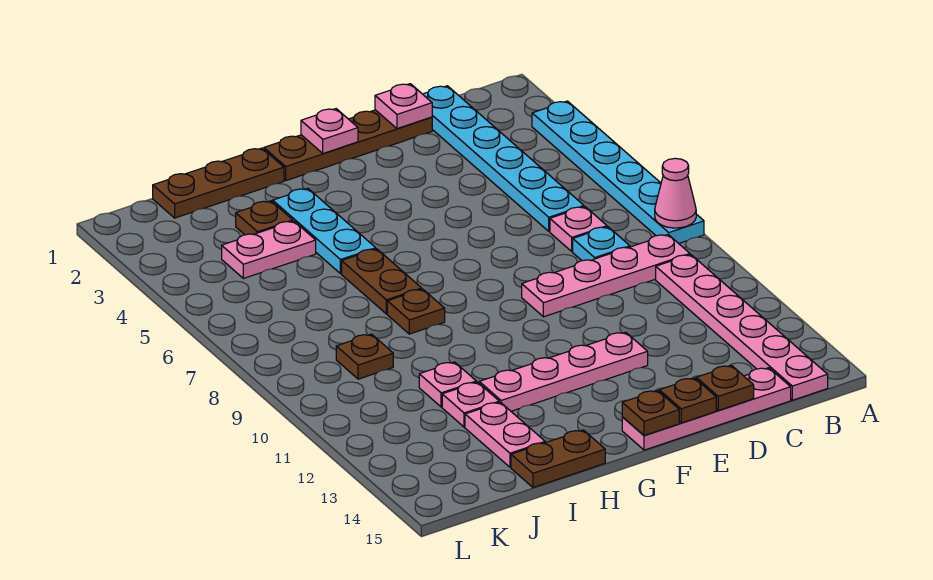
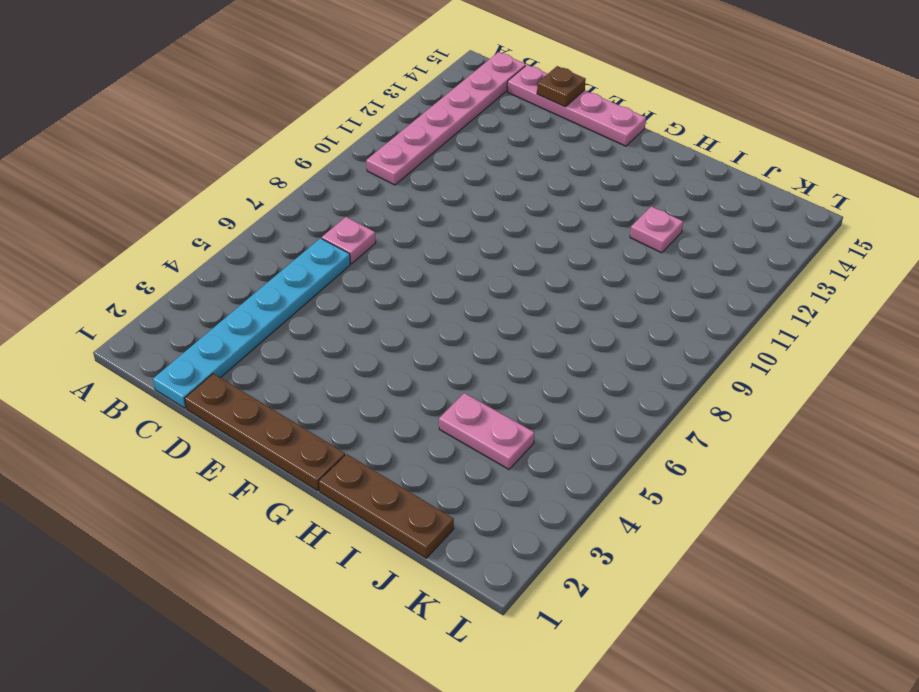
none -> cyan plate A3:A8 level 1
none -> pink plate B9:E9 level 1
none -> cyan plate C8 level 1

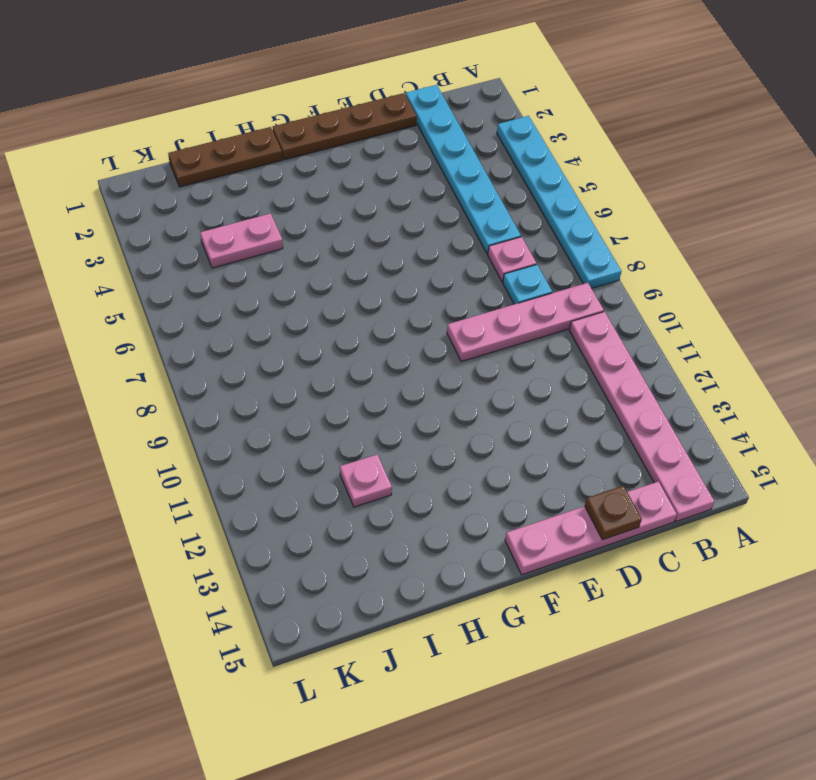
none -> pink plate E12:H12 level 1
none -> cyan plate H3:H5 level 1
none -> brown plate H6:H7 level 1

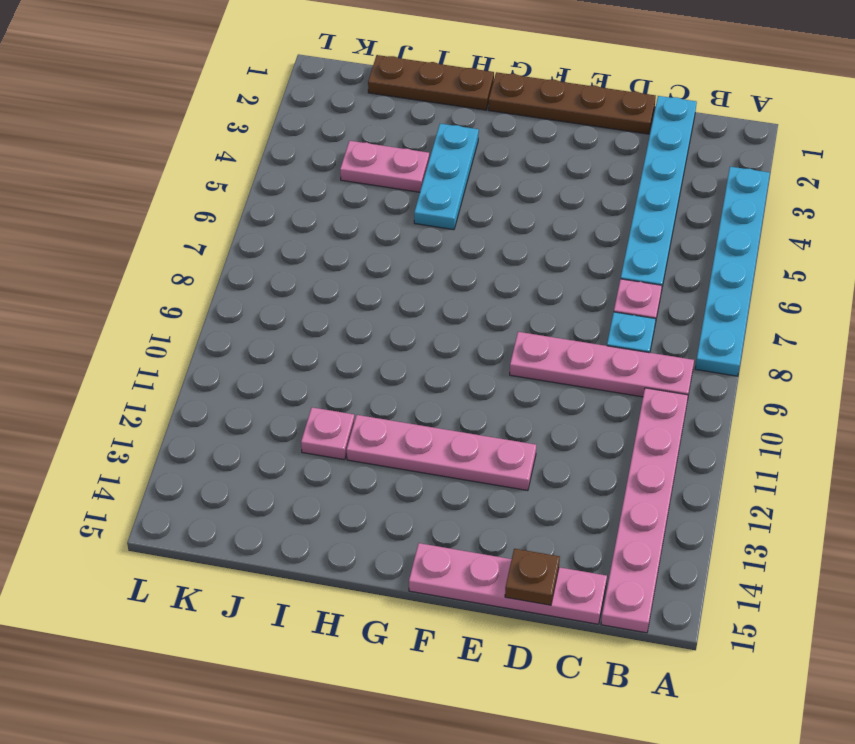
none -> brown plate H6:H7 level 1
none -> brown plate H8 level 1
none -> brown plate H15:I15 level 1

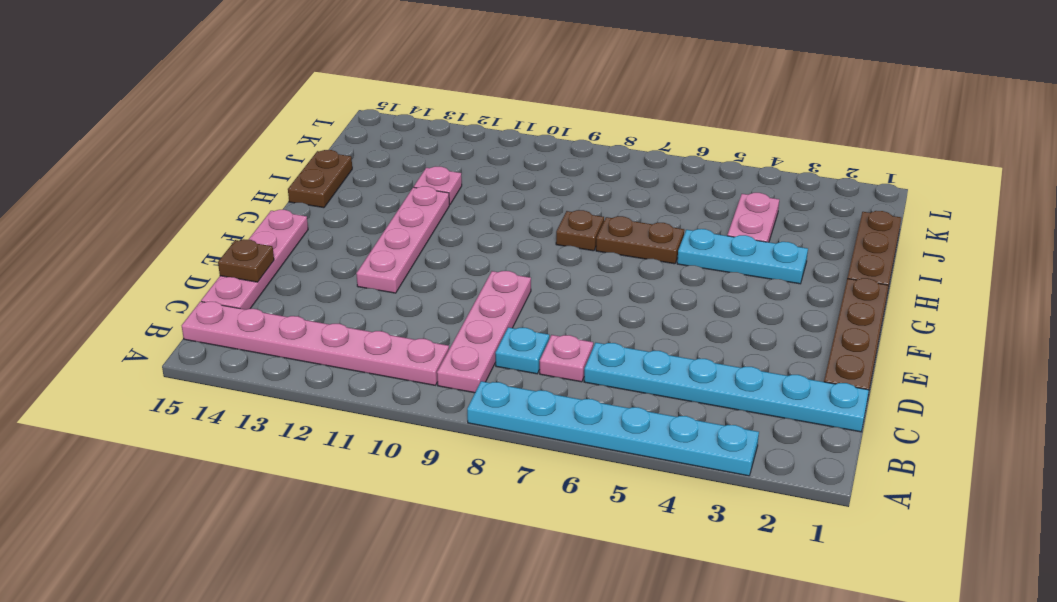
none -> brown plate I3 level 1
none -> pink plate I11 level 1
none -> pink plate I13:I14 level 1

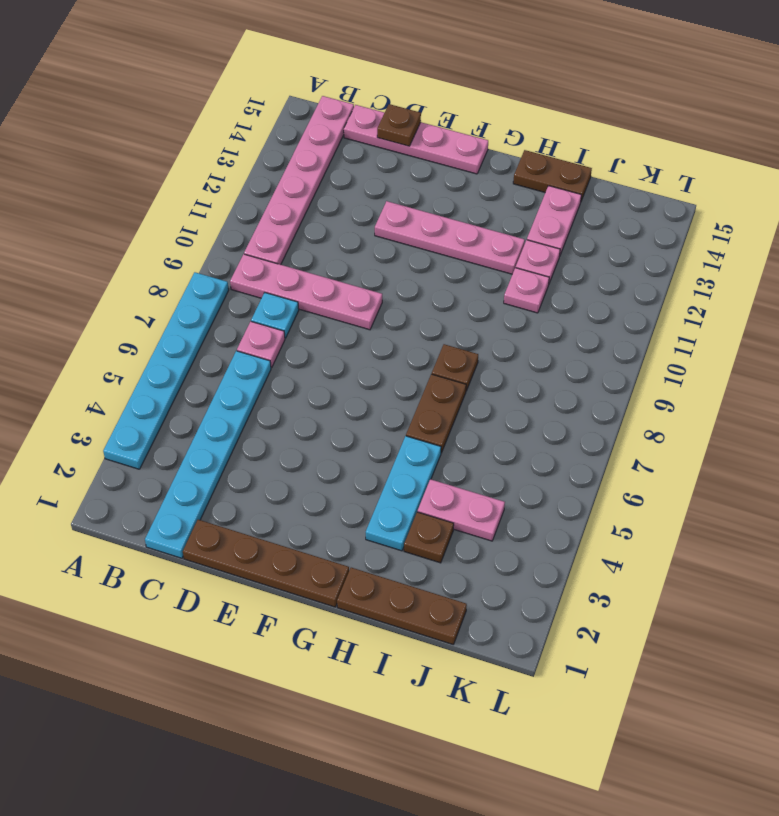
none -> brown plate J9 level 1
none -> pink cone A8 level 2
none -> pink plate D1 level 2

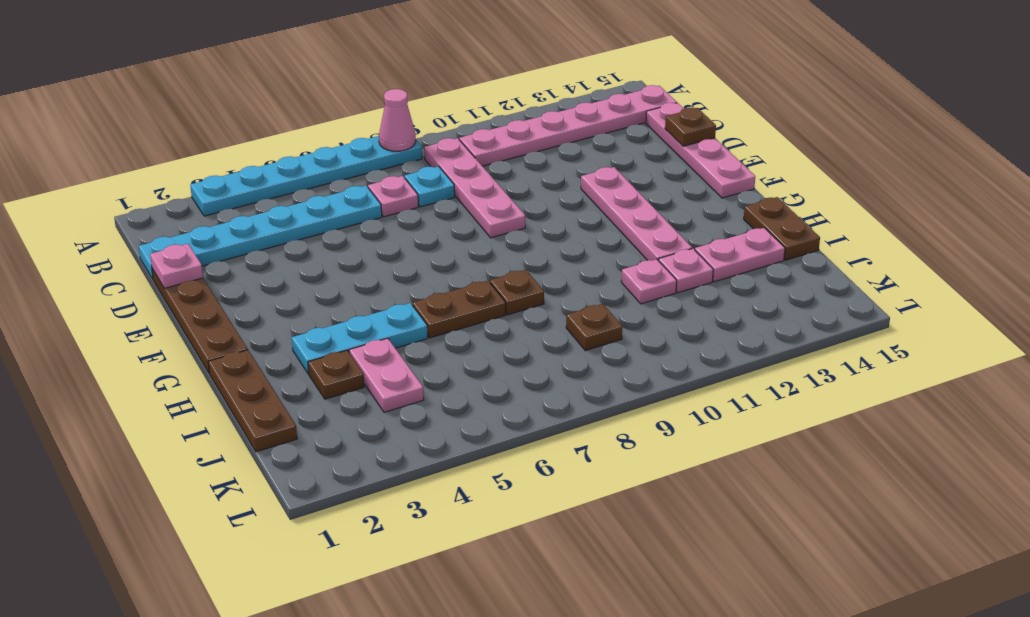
none -> brown plate E15 level 2
none -> pink plate F1 level 2
none -> brown plate F15 level 2

